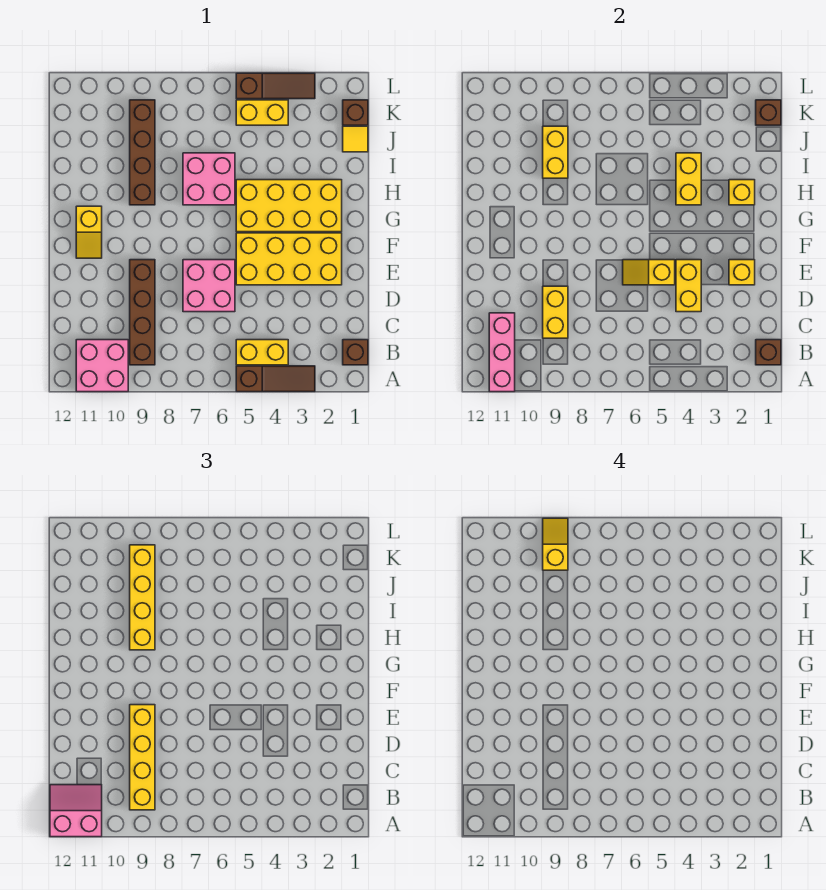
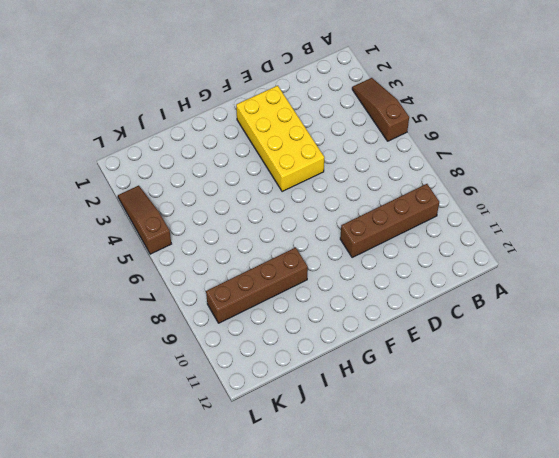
none -> pink brick A10:B11 level 1
none -> brown brick B1 level 1
none -> yellow brick B4:B5 level 1

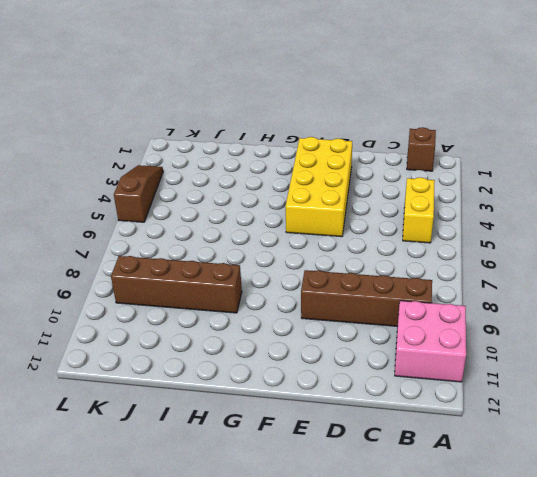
none -> brown slope A3:A5 level 1 top 5
none -> pink brick D6:E7 level 1
none -> yellow slope F11:G11 level 1 top G

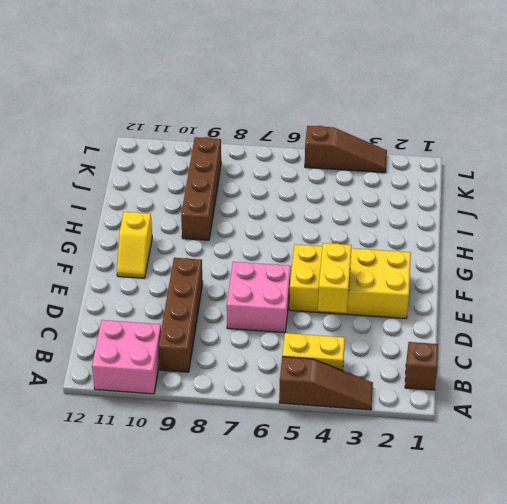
none -> yellow brick G2:H5 level 1
none -> pink brick H6:I7 level 1
none -> yellow tile J1 level 1

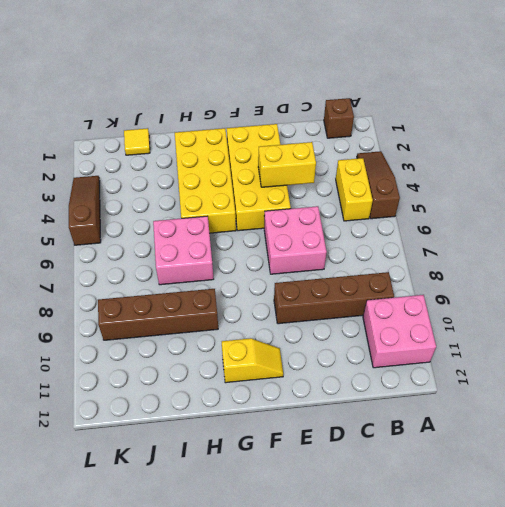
none -> brown brick K1 level 1
none -> yellow brick K4:K5 level 1
none -> pink brick A11:C11 level 2

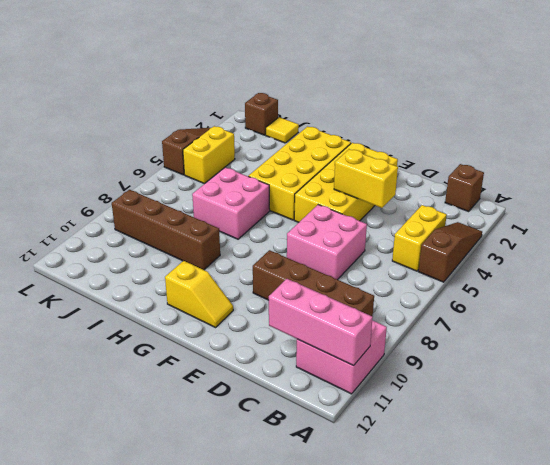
none -> brown brick B1 level 2
none -> yellow brick C9:D9 level 2
none -> yellow brick E2 level 2

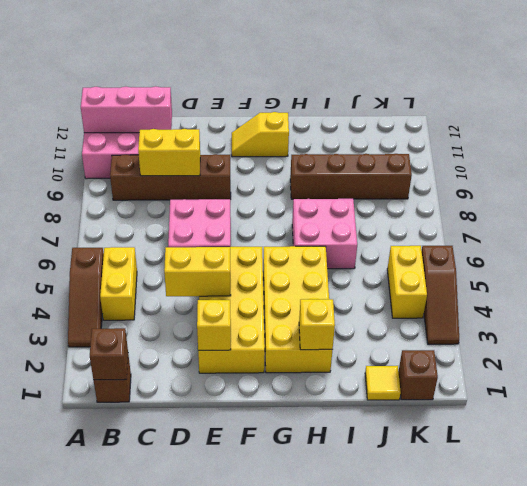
none -> yellow slope E5:E6 level 2 top 5
none -> yellow brick H4:I4 level 2
none -> yellow brick I9:J9 level 2

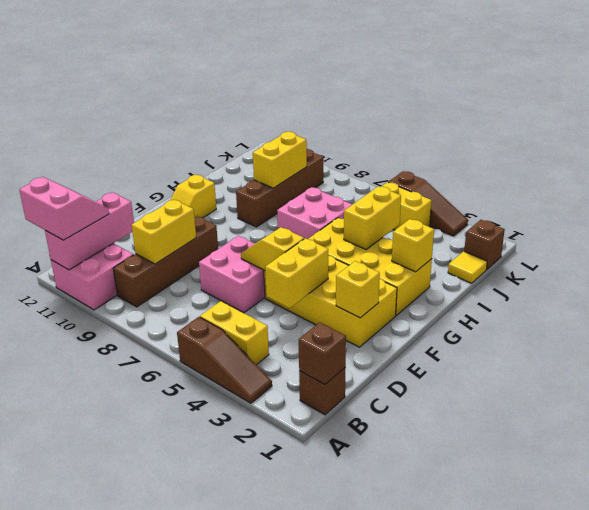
none -> brown brick K1 level 2
none -> yellow brick B9:E9 level 3
none -> yellow brick H9:K9 level 3

